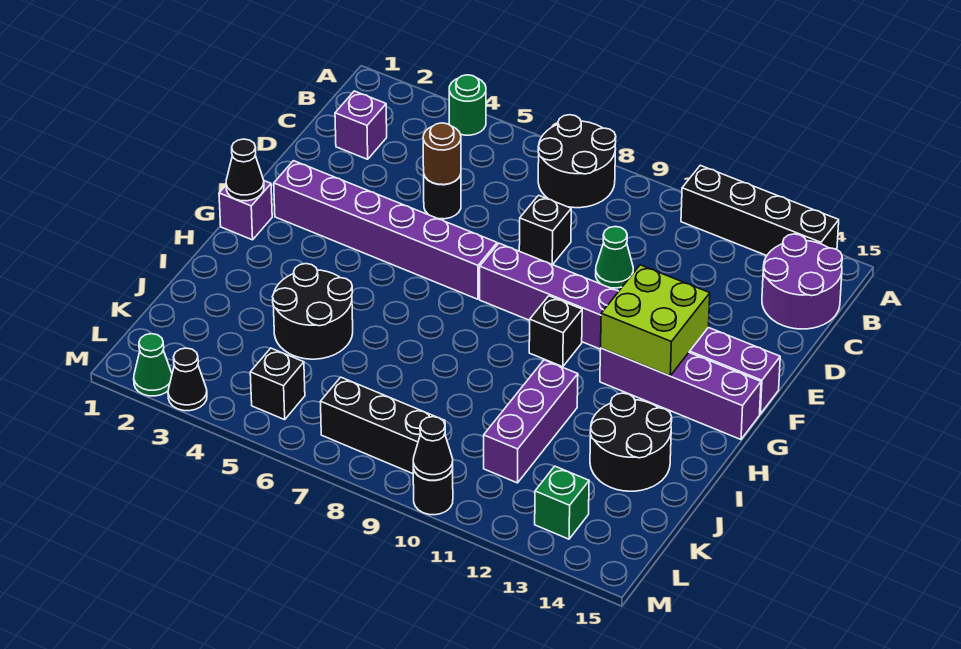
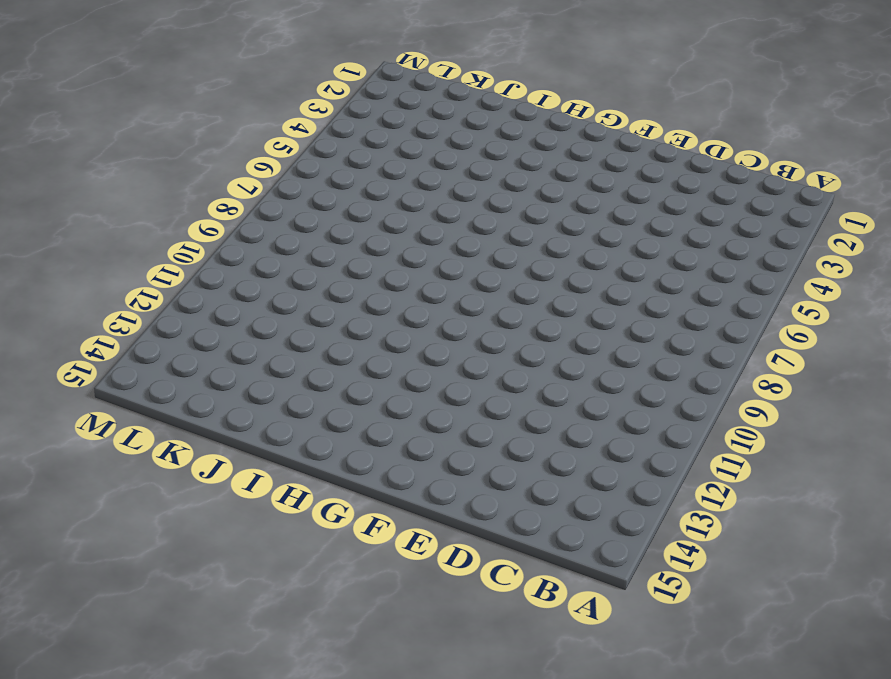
none -> green round brick A4 level 1
none -> black round brick A7:B8 level 1
none -> black brick A11:A14 level 1

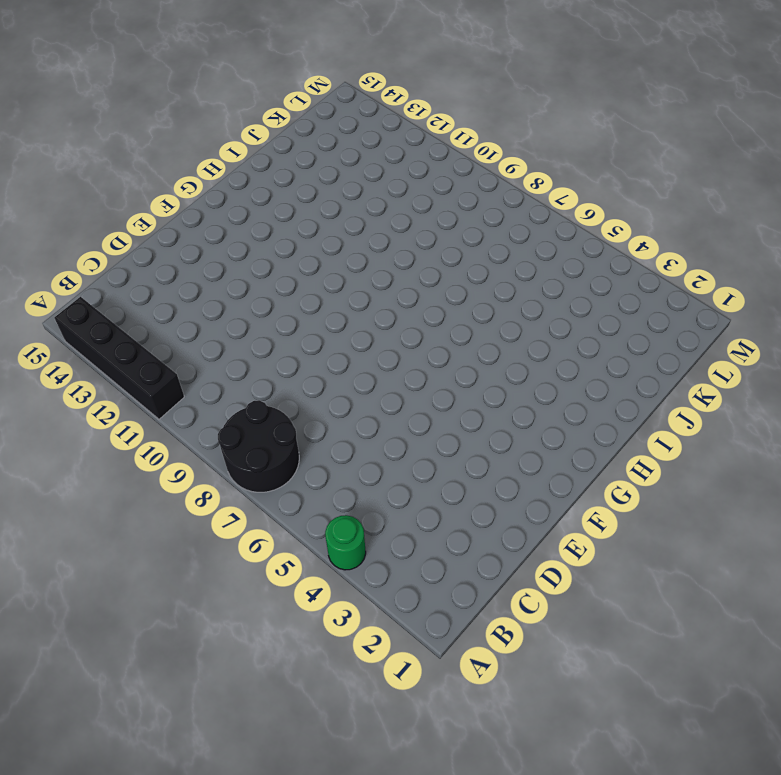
none -> purple round brick B14:C15 level 1
none -> purple brick C2 level 1
none -> black round brick D5 level 1

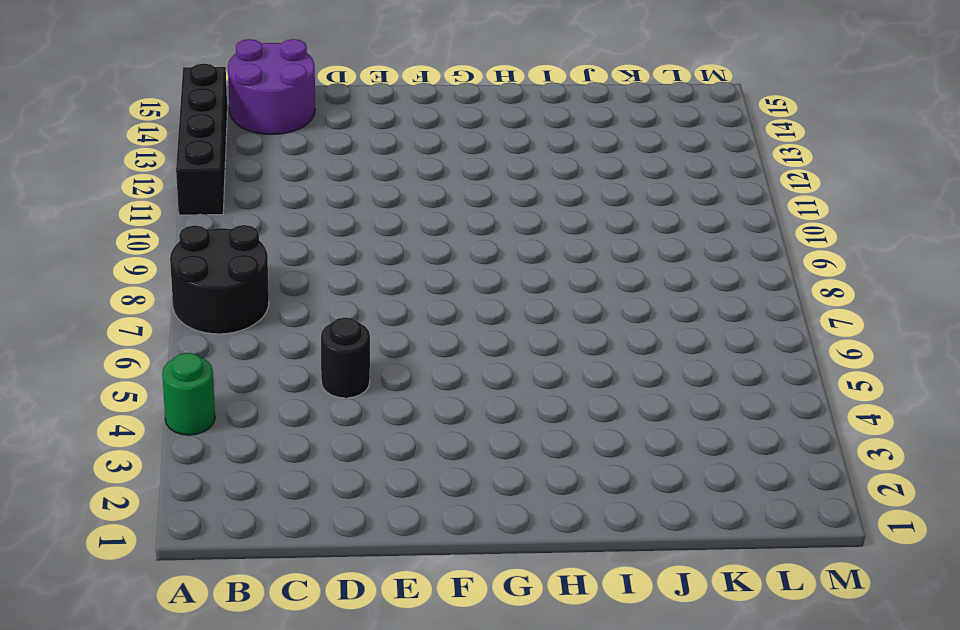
none -> purple brick C2 level 1
none -> black brick D8 level 1
none -> green cone D10 level 1

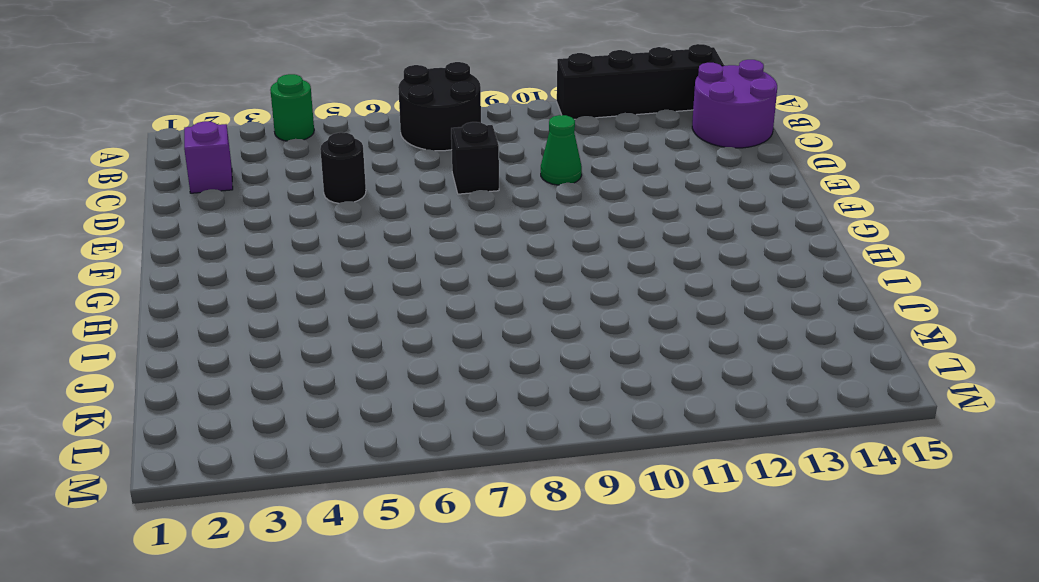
none -> purple brick F2:F7 level 1
none -> purple brick F8:F15 level 1
none -> purple brick G1 level 1

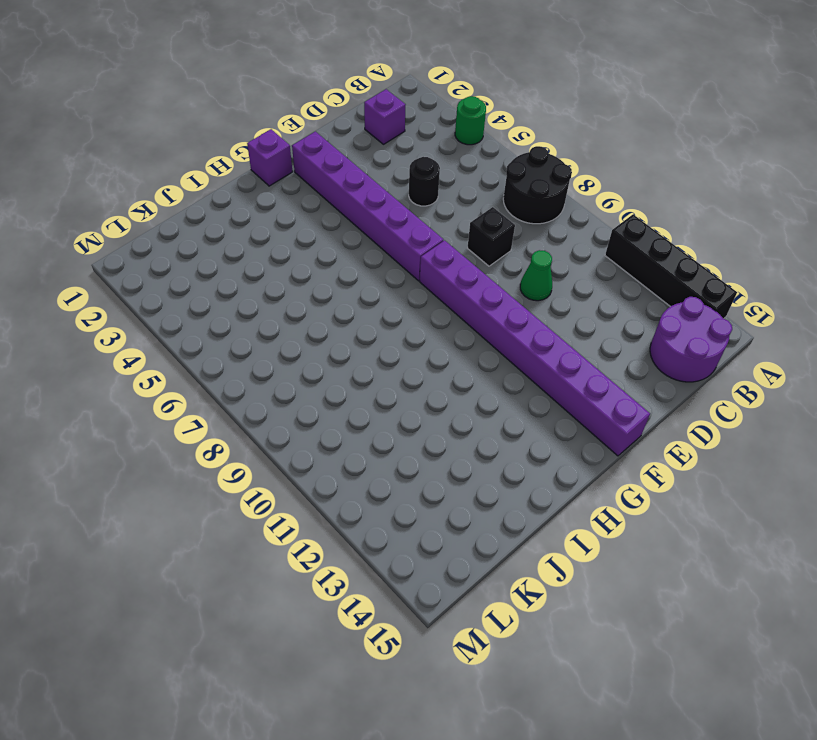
none -> black brick G10 level 1
none -> purple brick G12:G15 level 1
none -> black round brick I4:J5 level 1

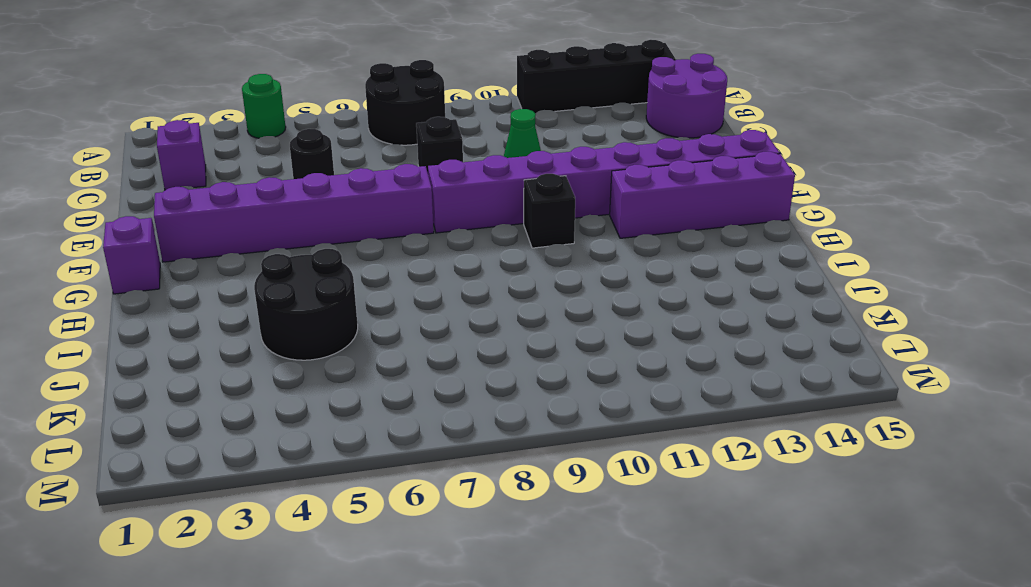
none -> purple brick I11:K11 level 1
none -> black round brick I13:J14 level 1
none -> black brick L5 level 1

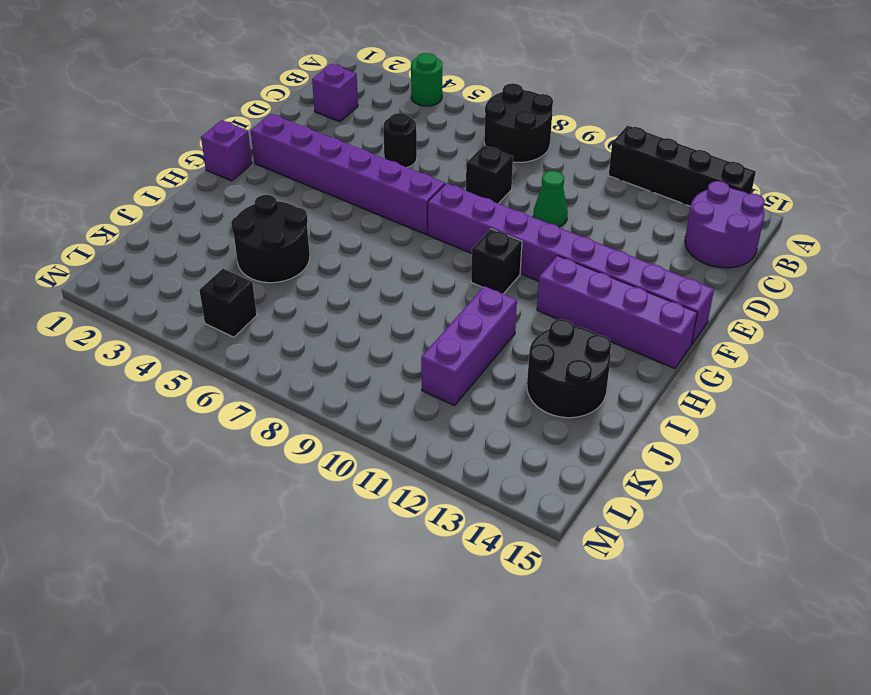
none -> black brick L7:L9 level 1
none -> green brick L13 level 1
none -> green cone M2 level 1

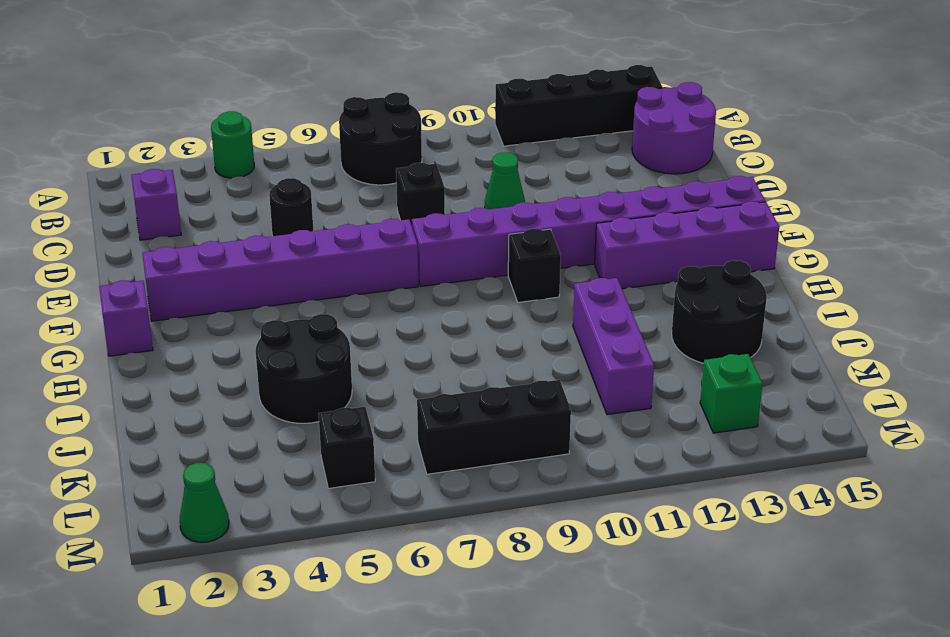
none -> black cone M3 level 1
none -> black round brick M10 level 1
none -> brown round brick D5 level 2

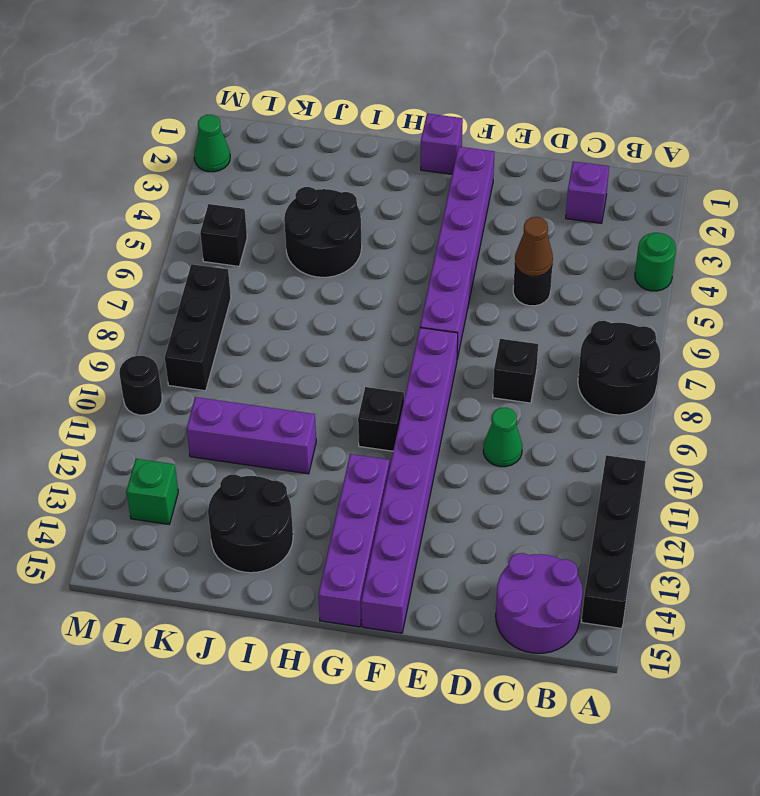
brown cone D5 level 2 -> brown round brick D5 level 2
none -> black cone M3 level 1
none -> lime brick F12:G13 level 2
none -> black cone G1 level 2

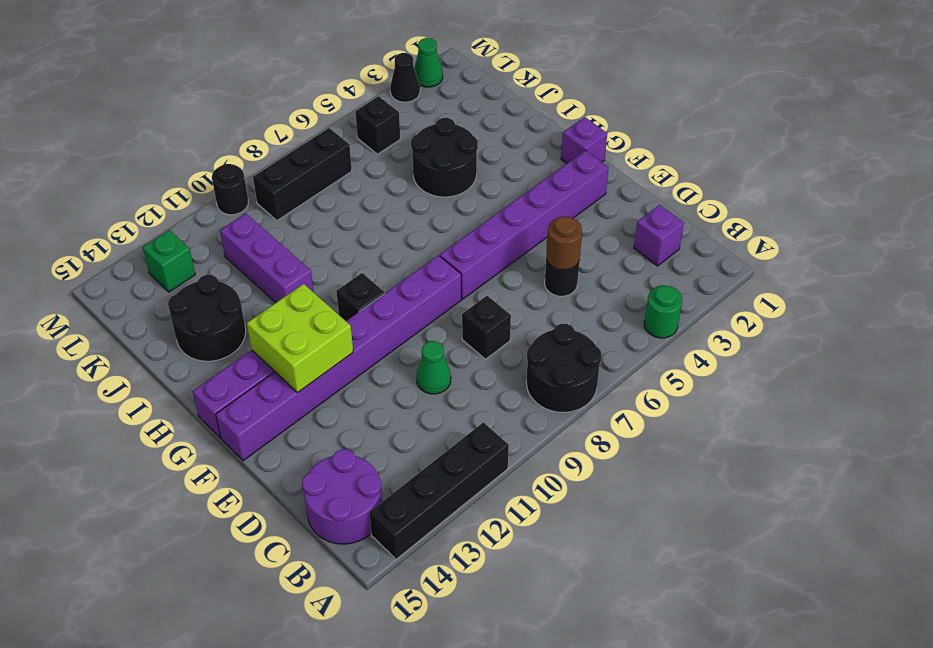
none -> black cone G1 level 2
none -> black cone M10 level 2

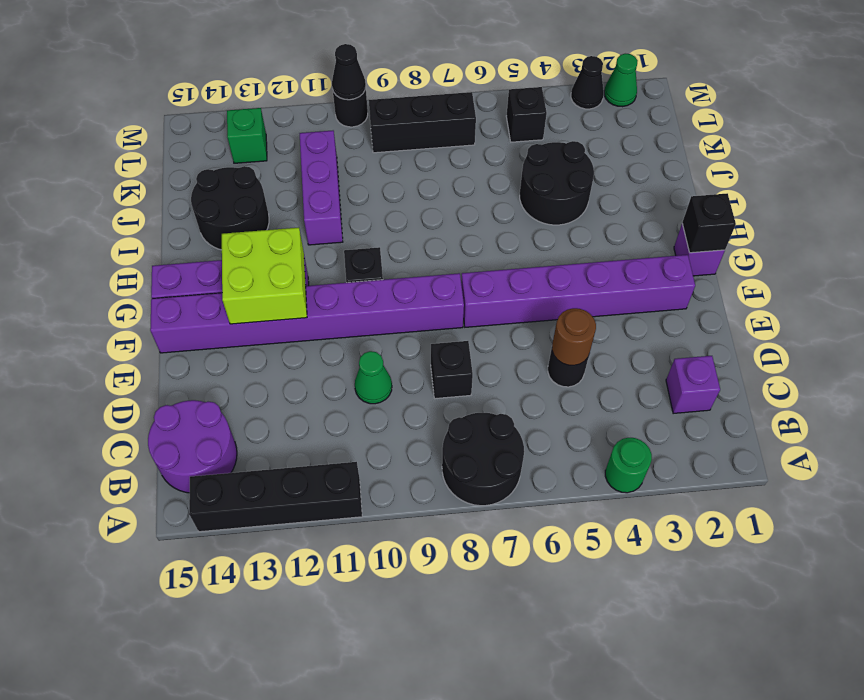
black brick G1 level 2 -> black cone G1 level 2

